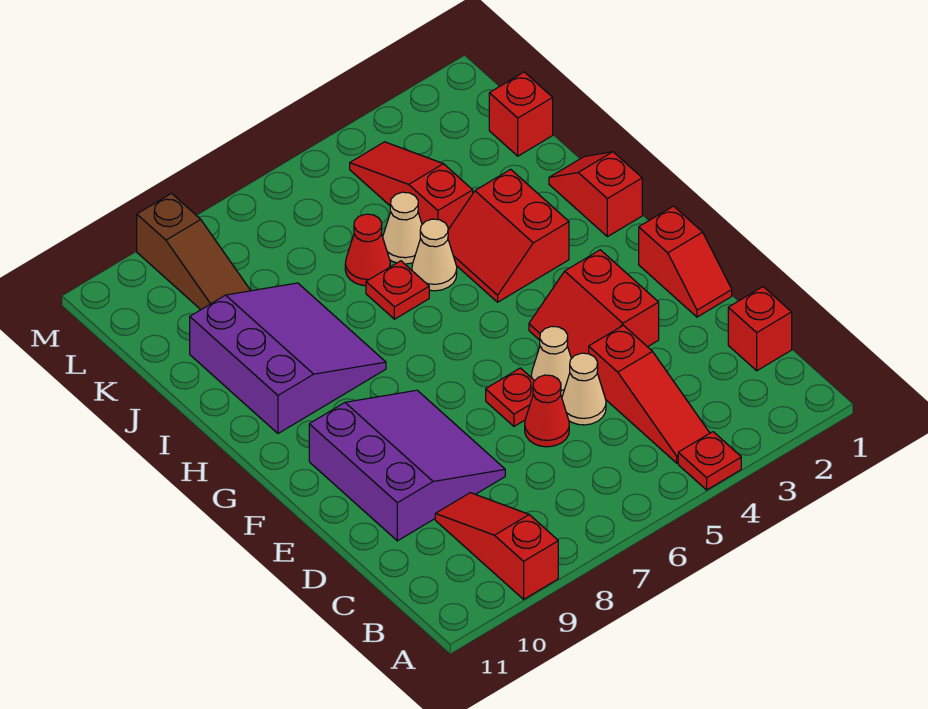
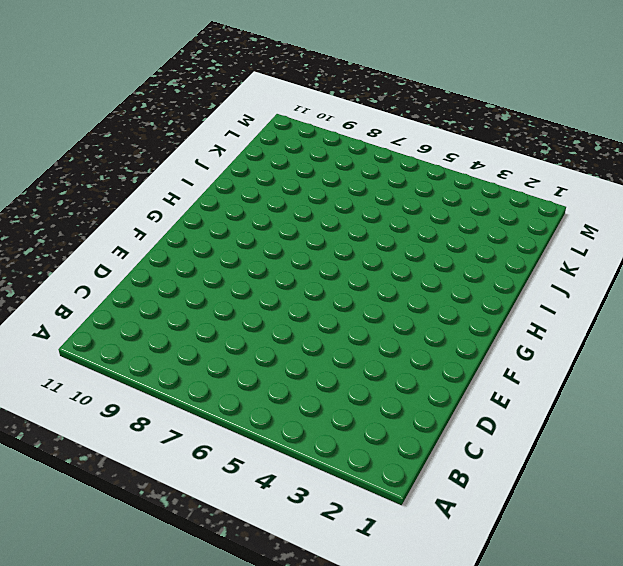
none -> red plate A4 level 1
none -> red slope A9:C9 level 1 top A
none -> red slope B4:D4 level 1 top D

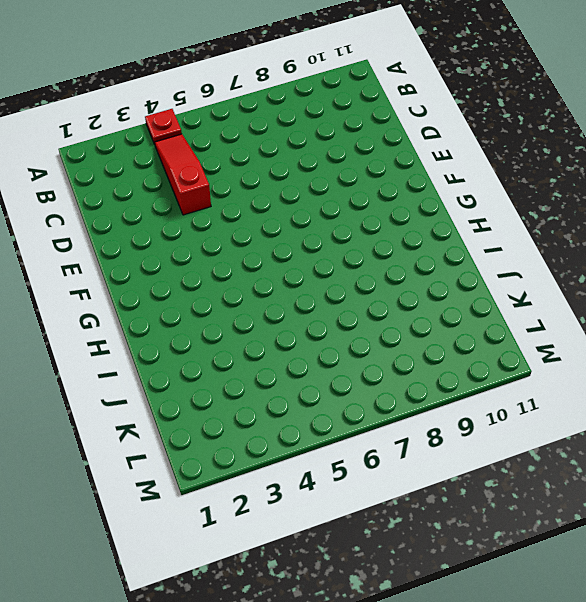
none -> red slope A9:C9 level 1 top A
none -> red brick C1 level 1
none -> tan cone D5 level 1

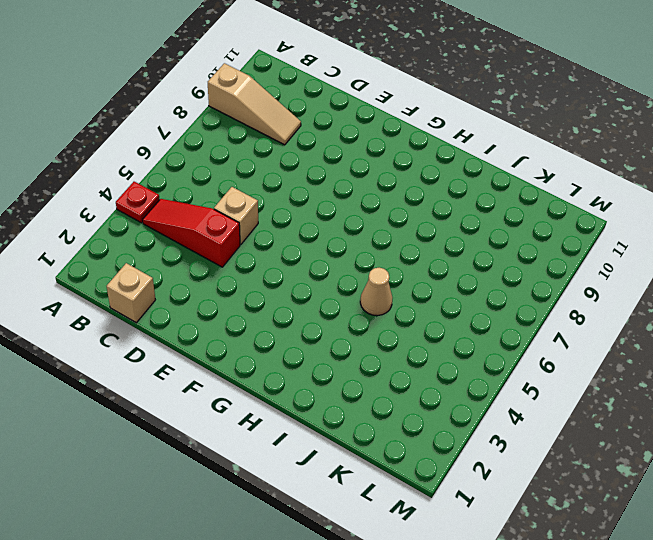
tan slope A9:C9 level 1 top A -> red slope A9:C9 level 1 top A
tan brick C1 level 1 -> red brick C1 level 1
tan brick D5 level 1 -> tan cone D5 level 1
none -> red cone D6 level 1
none -> purple slope D8:F10 level 1 top 10
none -> red slope E1:F1 level 1 top F

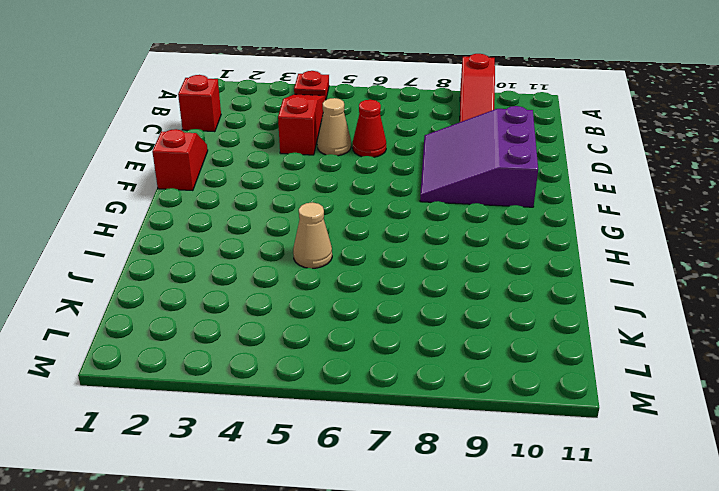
none -> red slope E3:F4 level 1 top 3
none -> tan cone E5 level 1
none -> red plate E6 level 1

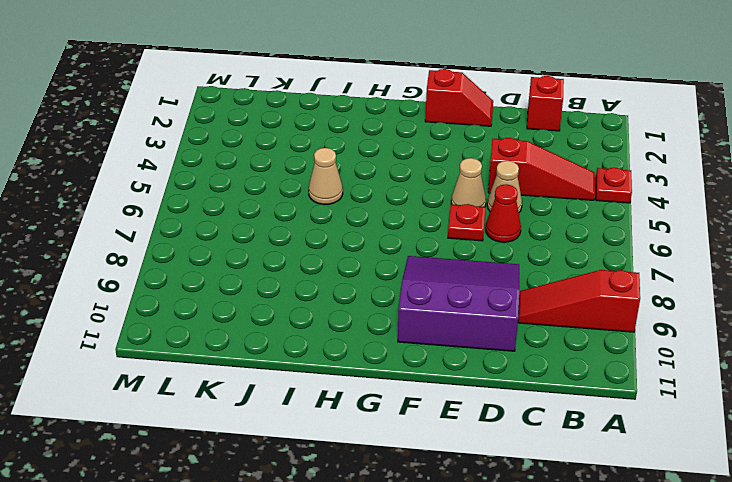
none -> red slope E3:F4 level 1 top 3
none -> red slope H1:I1 level 1 top H
none -> red slope H3:I4 level 1 top 3

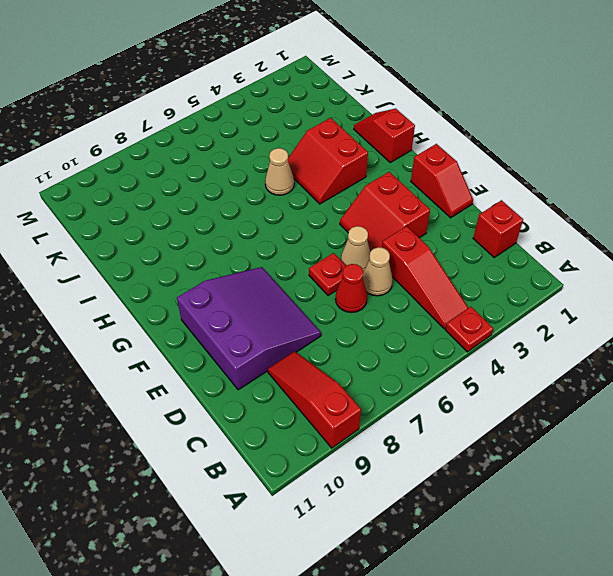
none -> purple slope H8:J10 level 1 top 10
none -> red plate I6 level 1
none -> red slope J4:L4 level 1 top J

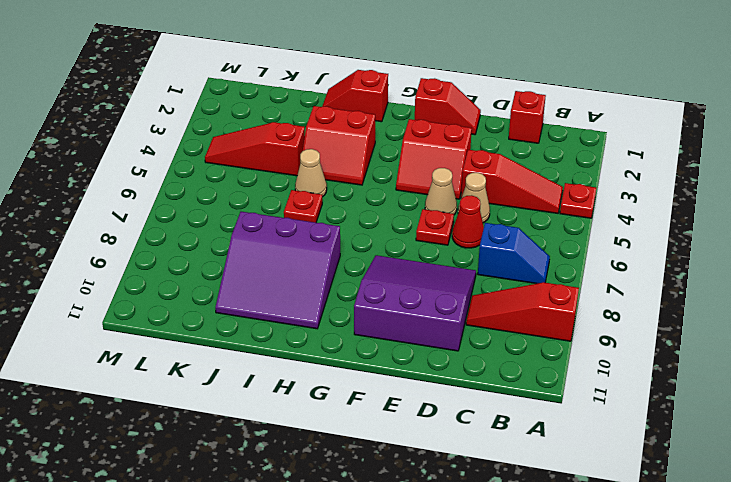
blue slope B7:C7 level 1 top C -> none
purple slope H8:J10 level 1 top 8 -> purple slope H8:J10 level 1 top 10
none -> tan cone J5 level 1
none -> red cone J6 level 1
none -> red brick K1 level 1

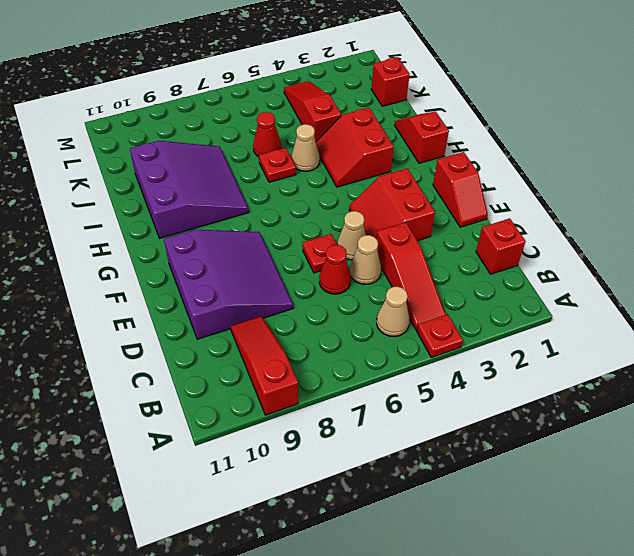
tan cone B5 level 1 -> tan cone J5 level 1
none -> brown slope K9:M9 level 1 top M

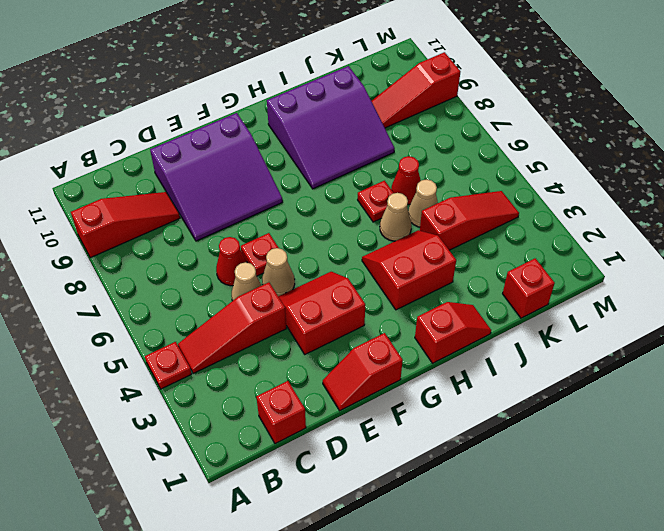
red slope K9:M9 level 1 top M -> brown slope K9:M9 level 1 top M

